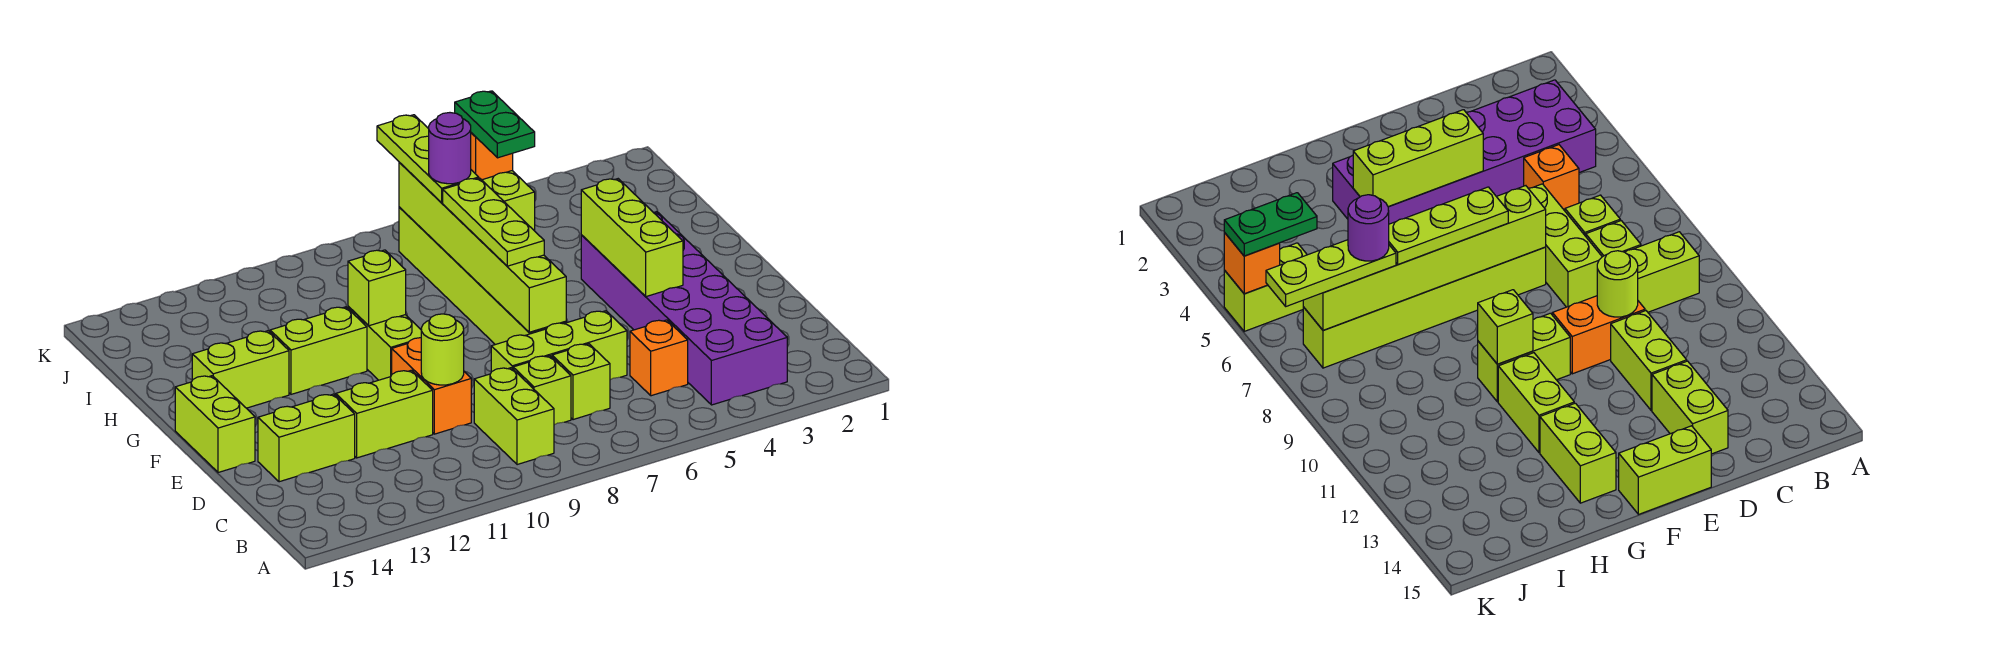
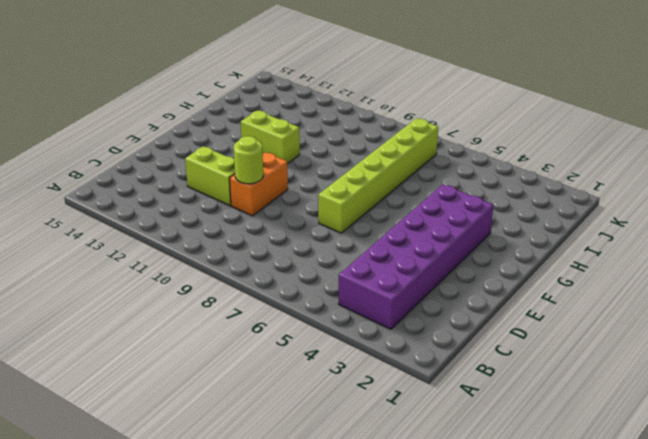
none -> lime brick B9:C9 level 1
none -> orange brick C5 level 1
none -> lime brick C7 level 1

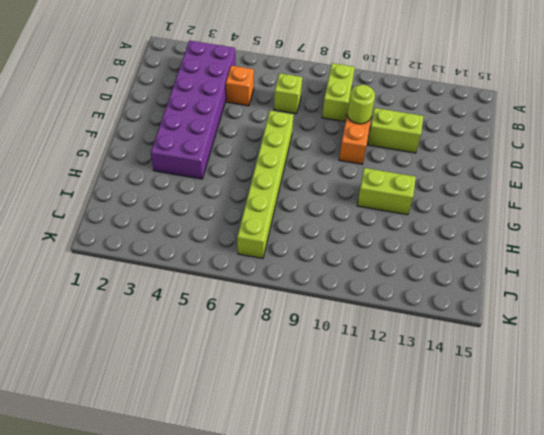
none -> lime brick C8 level 1
none -> lime brick D6:D8 level 1
none -> lime brick D13:D14 level 1

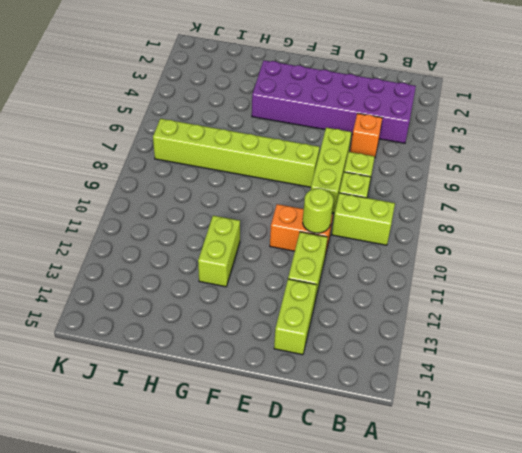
none -> lime brick E15:F15 level 1
none -> lime brick F10:G10 level 1
none -> lime brick G13:G14 level 1

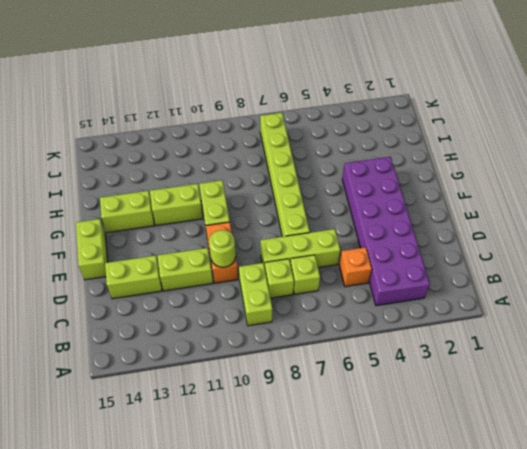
none -> lime brick J5:K5 level 1
none -> lime brick E4:G4 level 2
none -> lime brick E7:J7 level 2

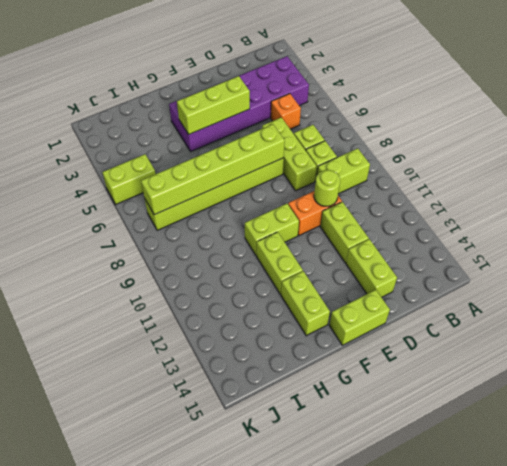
none -> lime brick G10 level 2
none -> orange brick K5 level 2
none -> lime plate F7:H7 level 3

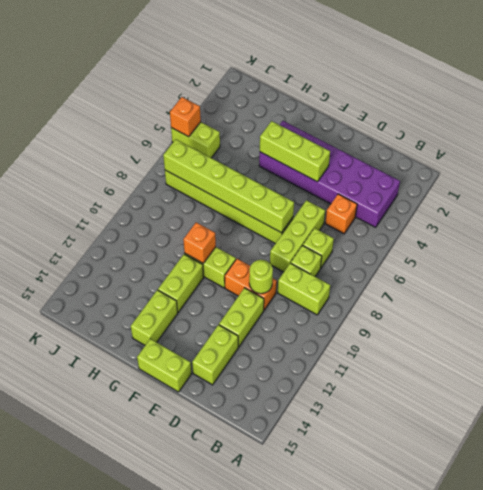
orange brick G10 level 2 -> lime brick G10 level 2
none -> lime plate F7:H7 level 3
none -> lime plate I7:K7 level 3
none -> green plate J5:K5 level 3

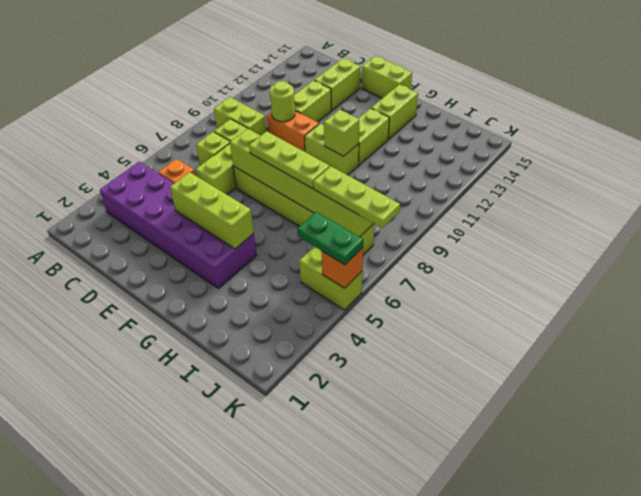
none -> purple round brick I7 level 4

